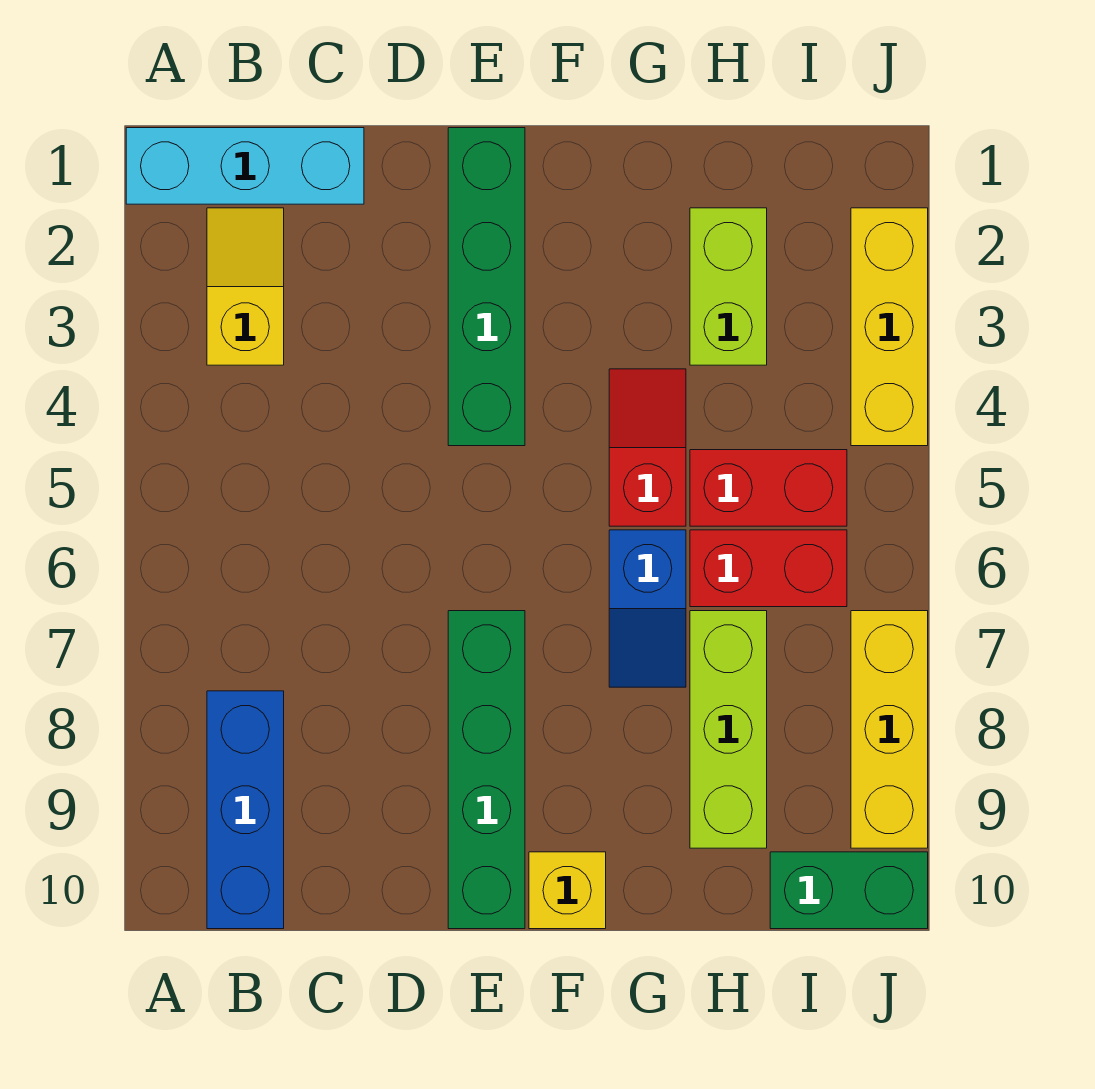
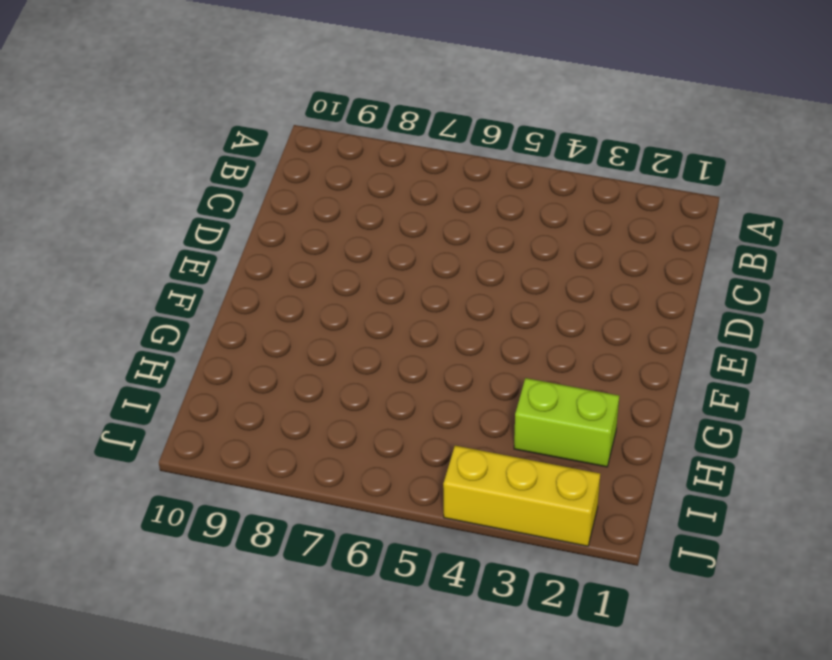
none -> cyan brick A1:C1 level 1
none -> yellow slope B2:B3 level 1 top 3
none -> blue brick B8:B10 level 1

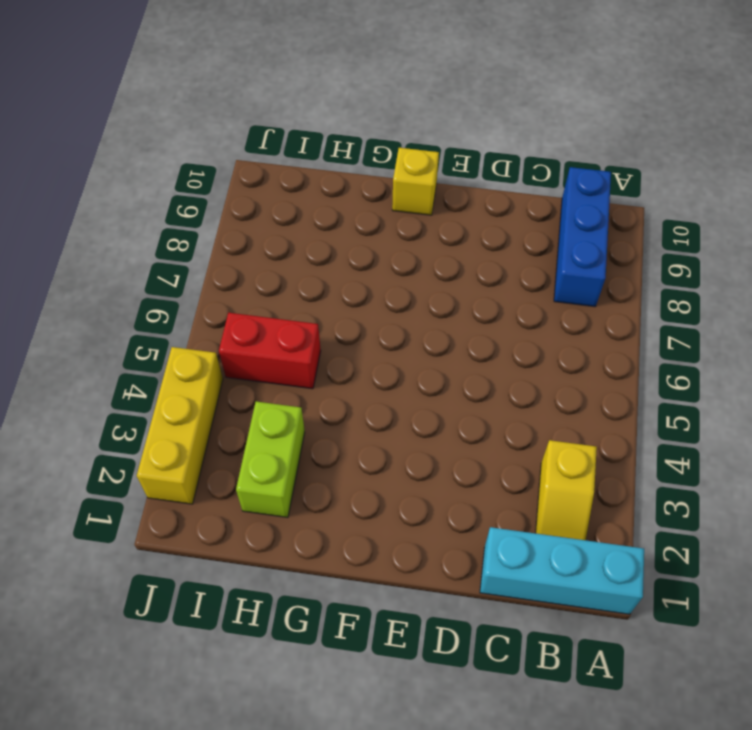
none -> green brick E1:E4 level 1
none -> green brick E7:E10 level 1
none -> red slope G4:G5 level 1 top 5

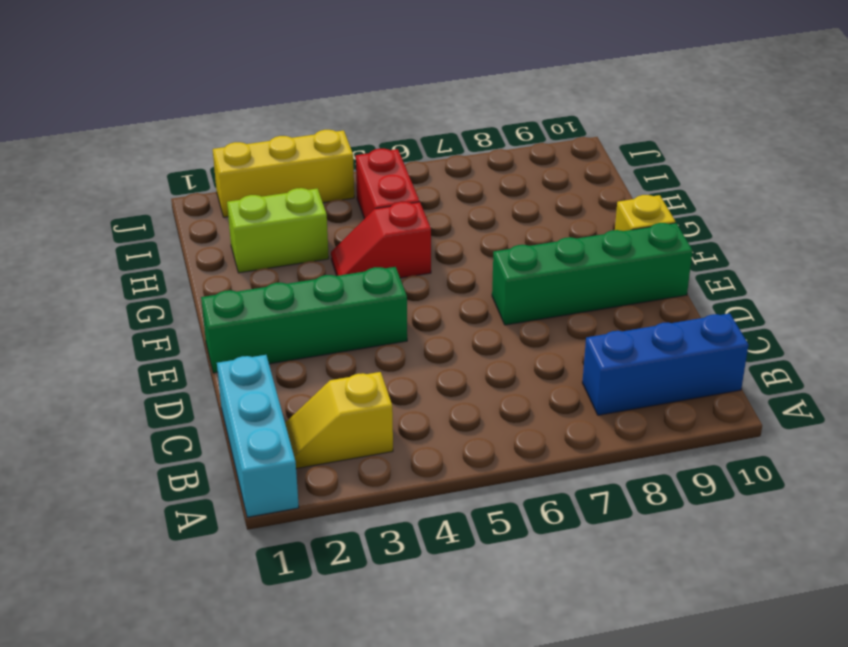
none -> blue slope G6:G7 level 1 top 6
none -> red brick H6:I6 level 1
none -> lime brick H7:H9 level 1

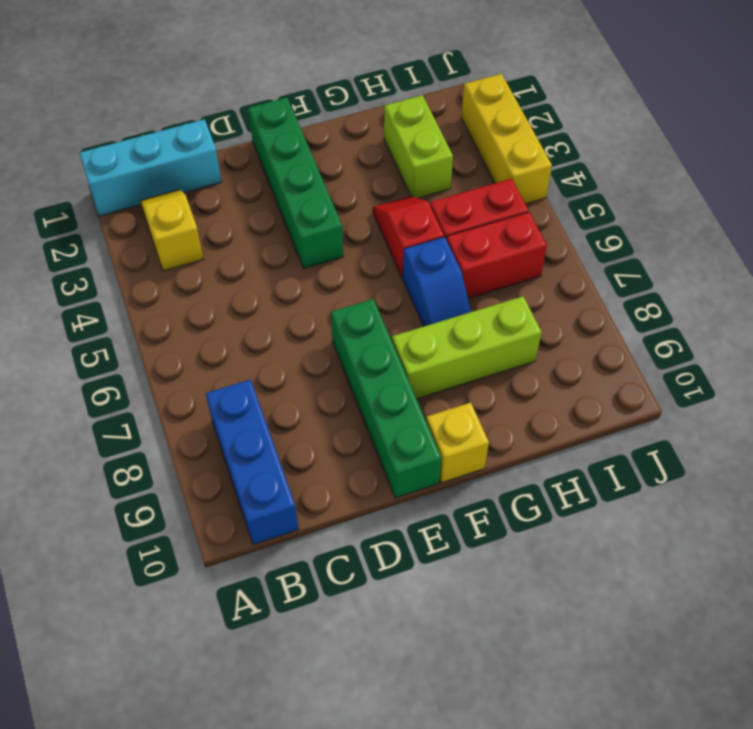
lime brick F8:H8 level 1 -> lime brick H7:H9 level 1
none -> green brick I10:J10 level 1
none -> yellow brick J7:J9 level 1

